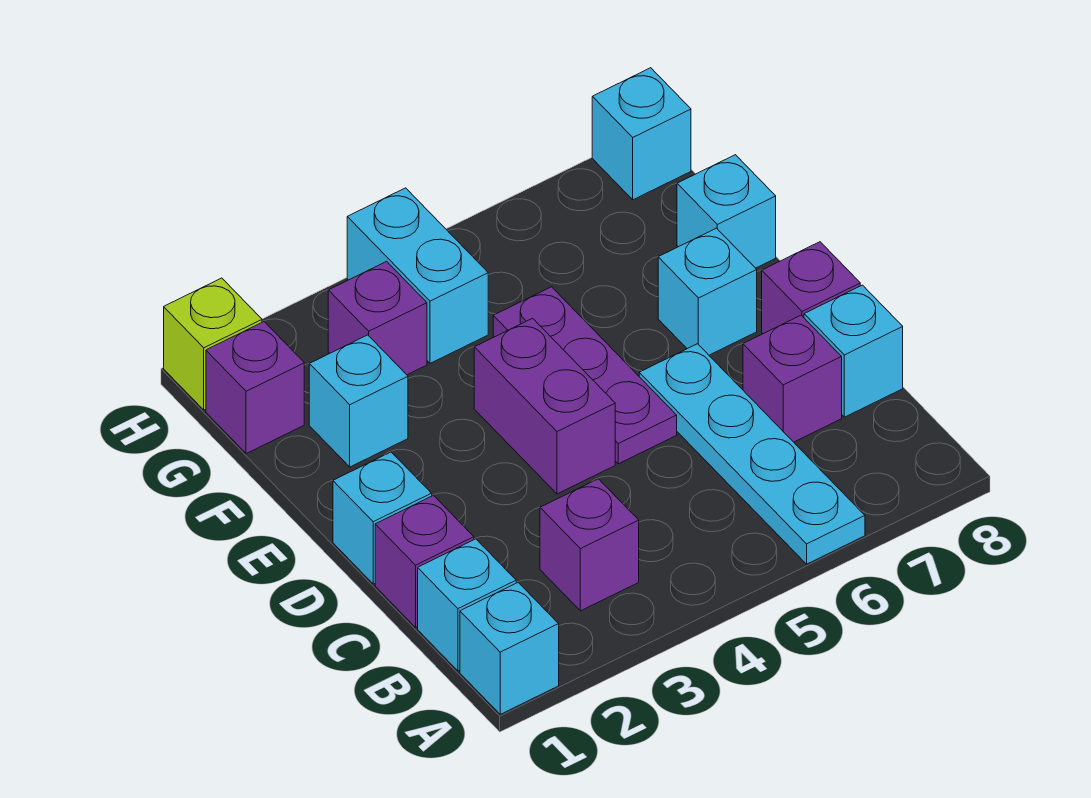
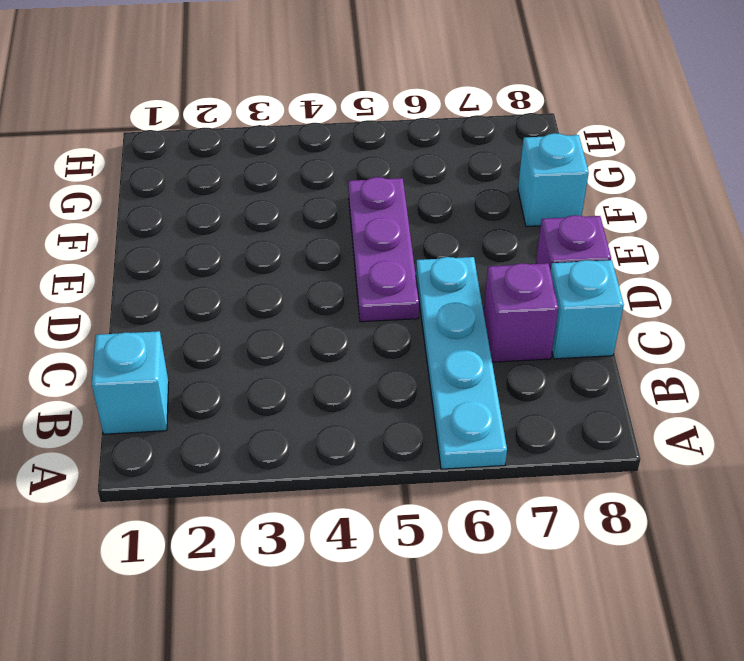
none -> cyan brick A1 level 1
none -> purple brick B3 level 1
none -> purple brick C1 level 1

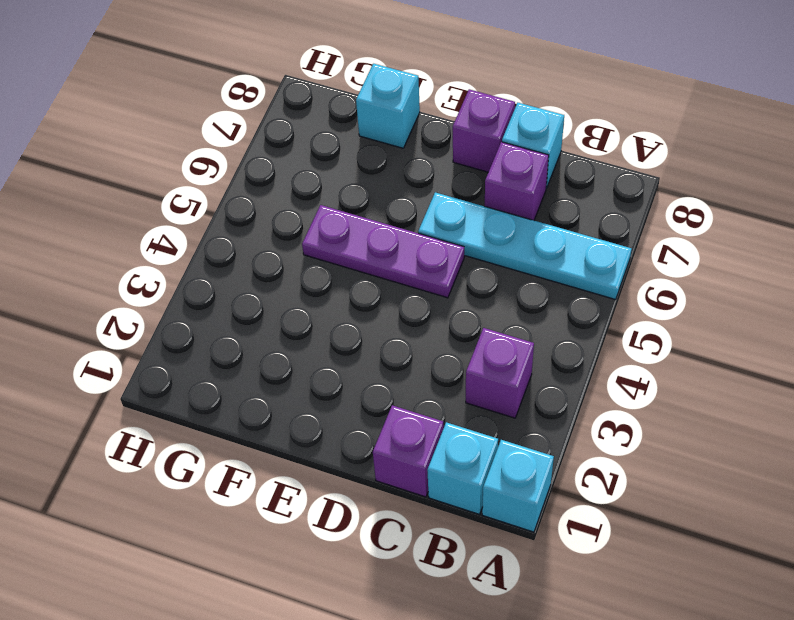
none -> cyan brick D1 level 1
none -> purple brick D4:E4 level 1
none -> cyan brick E7 level 1

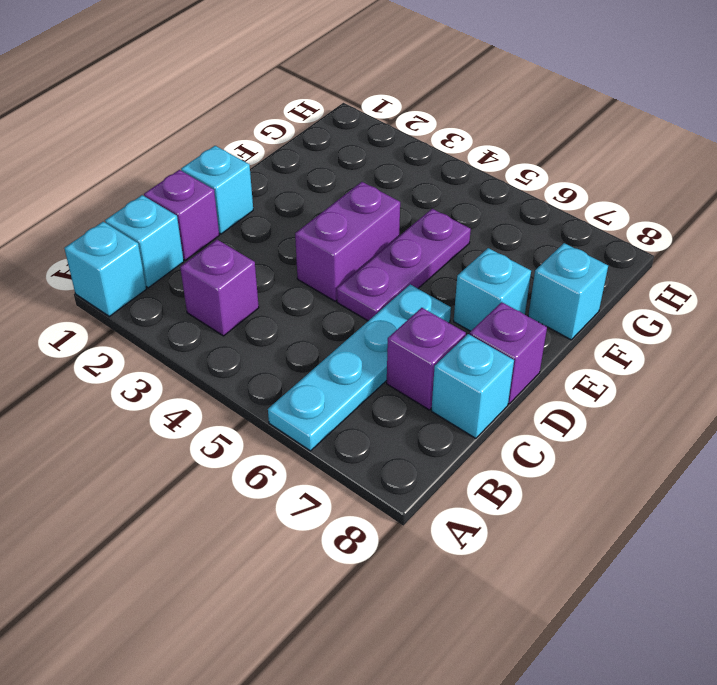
none -> cyan brick F2 level 1
none -> purple brick G1 level 1
none -> purple brick G3 level 1

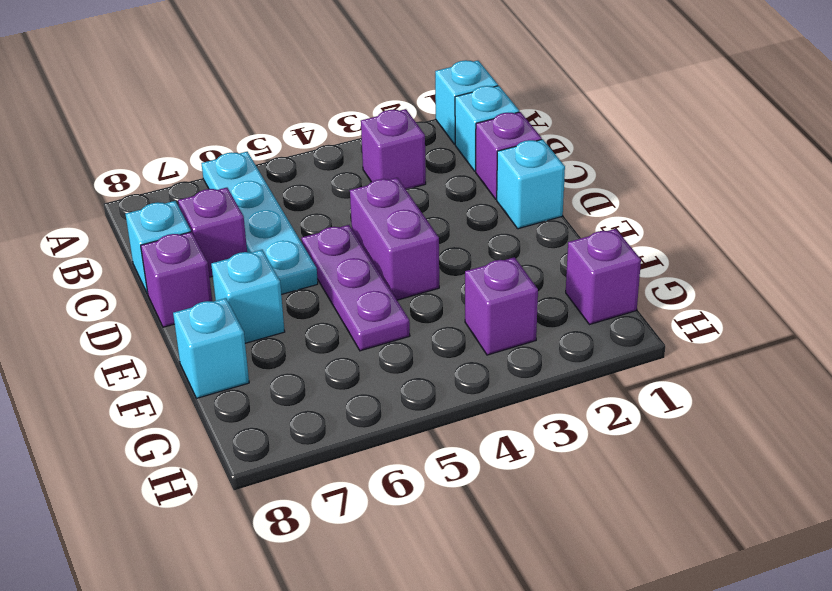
none -> cyan brick F2 level 1
none -> cyan brick G4:H4 level 1
none -> lime brick H1 level 1

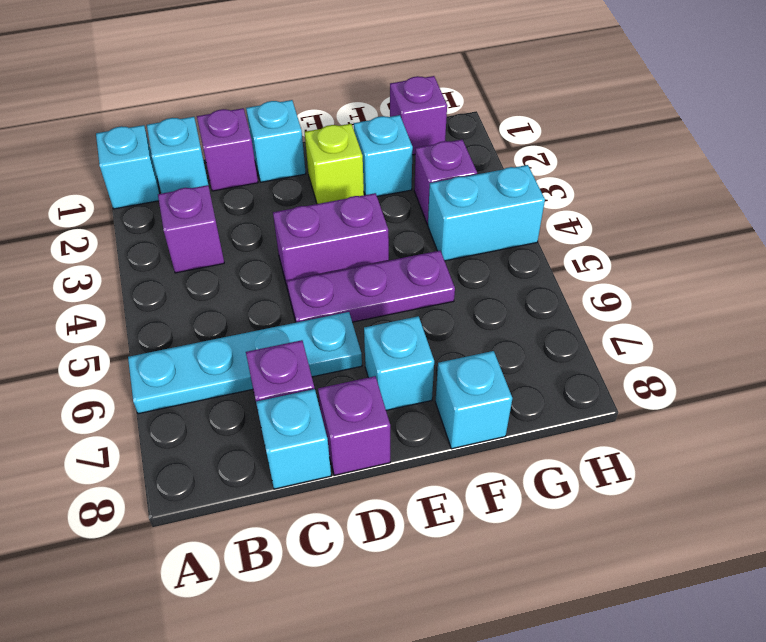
lime brick E2 level 1 -> lime brick H1 level 1
none -> cyan brick H8 level 1

